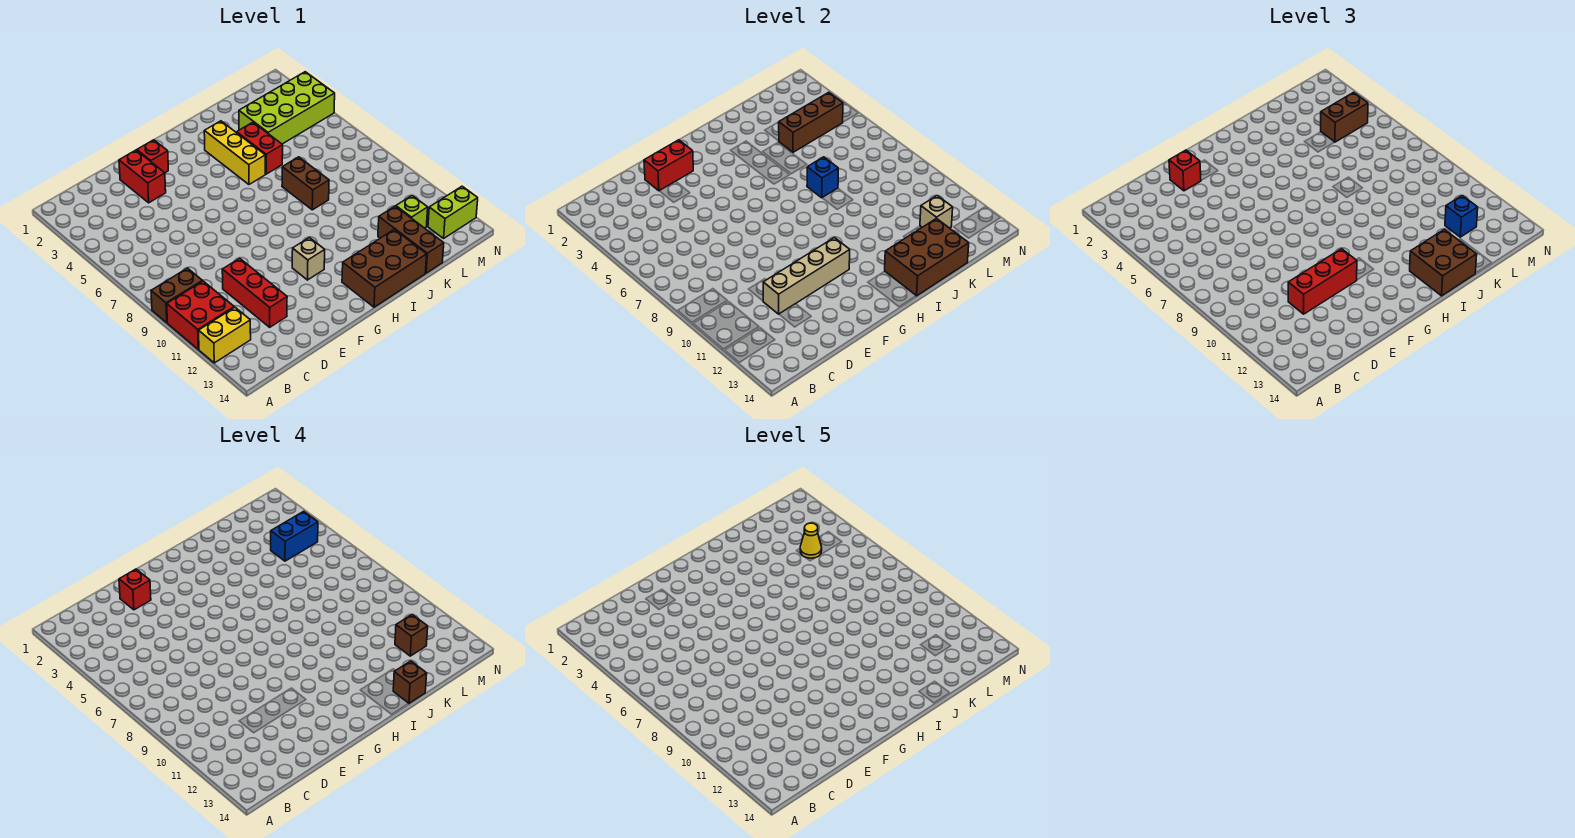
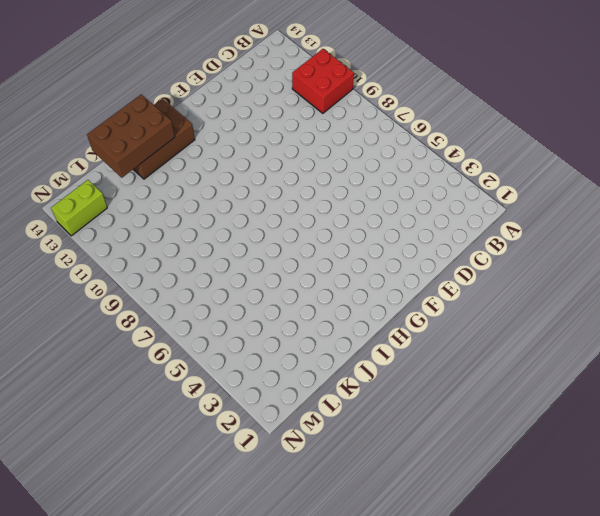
none -> brown brick A9:B9 level 1
none -> yellow brick A12:B12 level 1
none -> red brick D10:D12 level 1
none -> red brick E2:E3 level 1

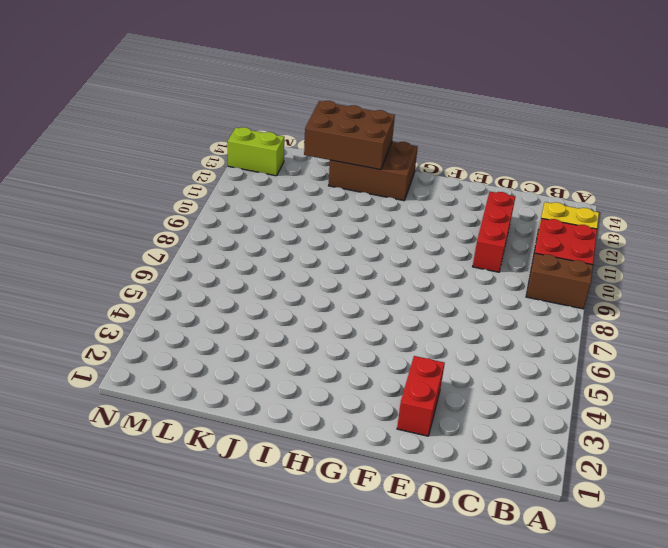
none -> red brick F2 level 1
none -> tan brick G11 level 1
none -> yellow brick I3:I5 level 1
none -> red brick J4:J5 level 1

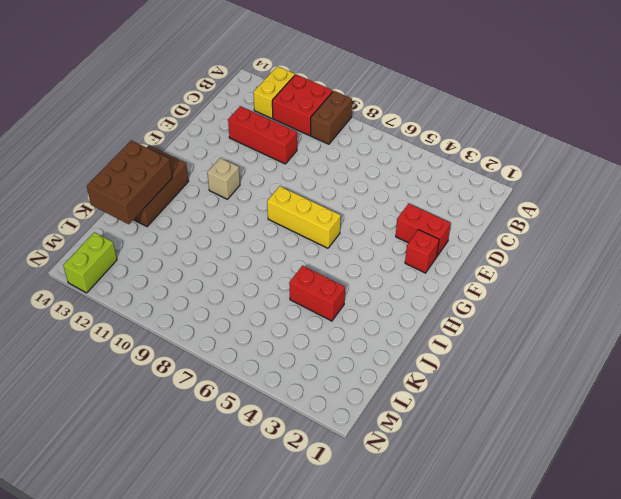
yellow brick G6:G8 level 1 -> yellow brick I3:I5 level 1
none -> brown brick J7:J8 level 1
none -> lime brick K3:N4 level 1
none -> brown brick K12:K14 level 1
none -> lime brick L12 level 1

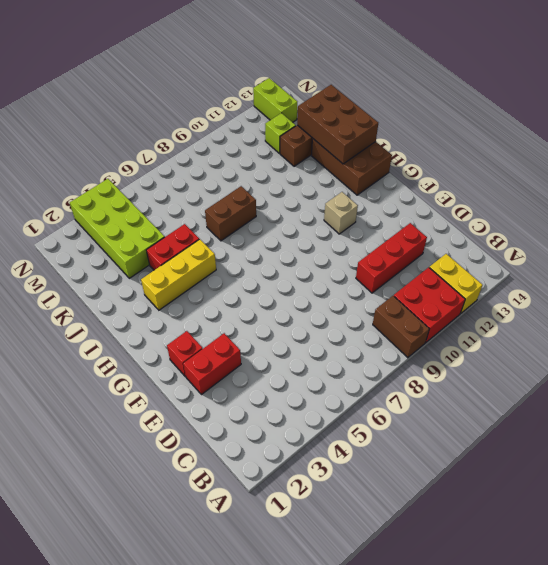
none -> tan brick D11:G11 level 2
none -> red brick E2:F2 level 2
none -> blue brick J7 level 2
none -> brown brick K4:M4 level 2

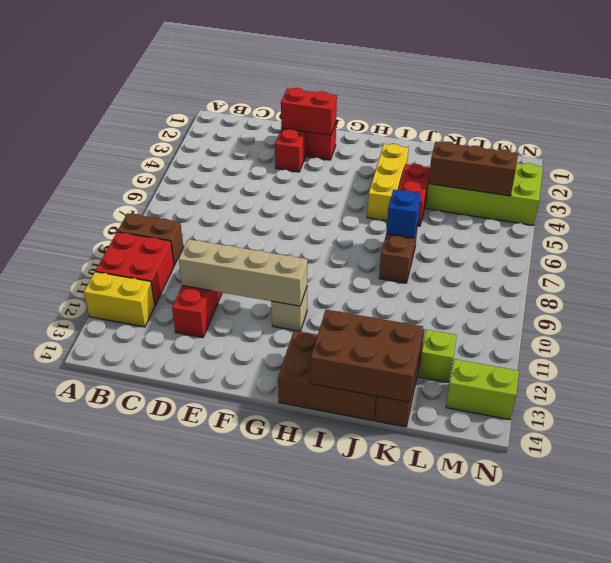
none -> tan brick L12 level 2
none -> red brick D11:F11 level 3
none -> red brick E2 level 3
none -> brown brick I13:J14 level 3

